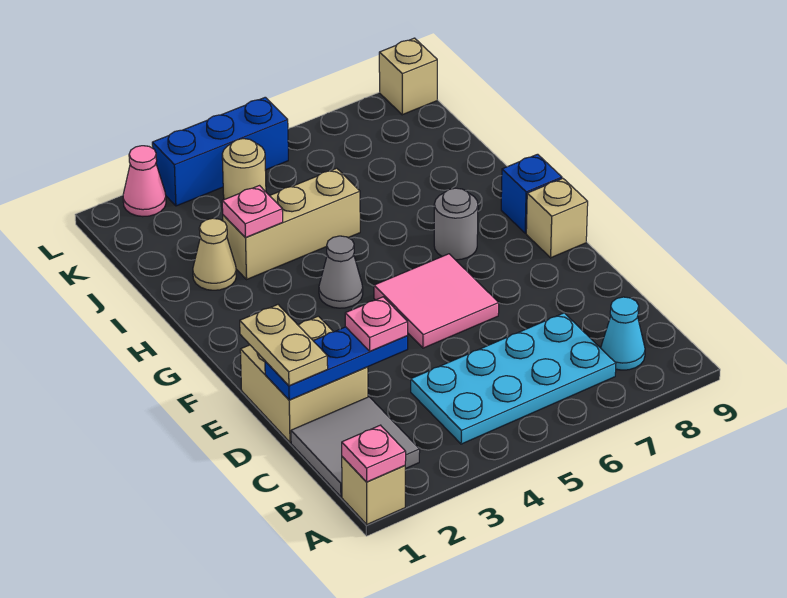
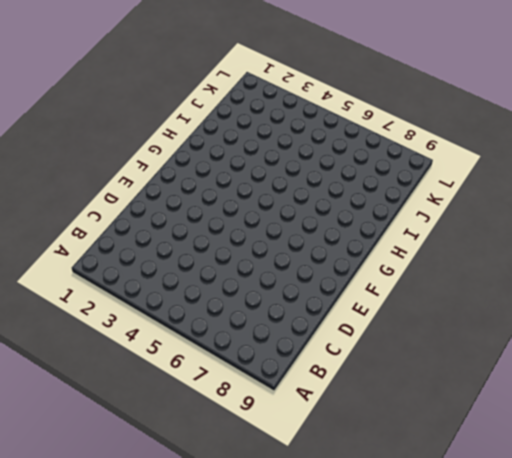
none -> tan brick A1 level 1
none -> grey tile B1:C2 level 1
none -> cyan plate B4:C7 level 1

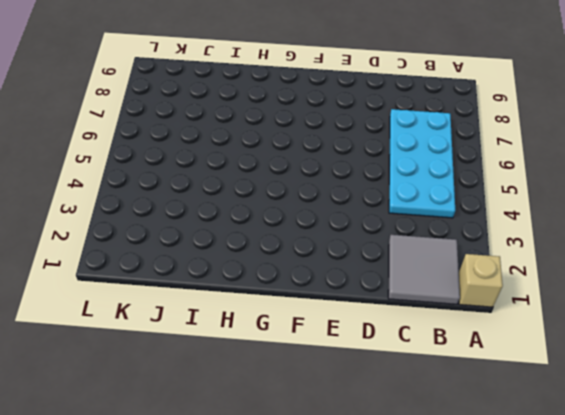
none -> cyan cone B8 level 1
none -> tan brick D1:E2 level 1
none -> pink tile E5:F6 level 1

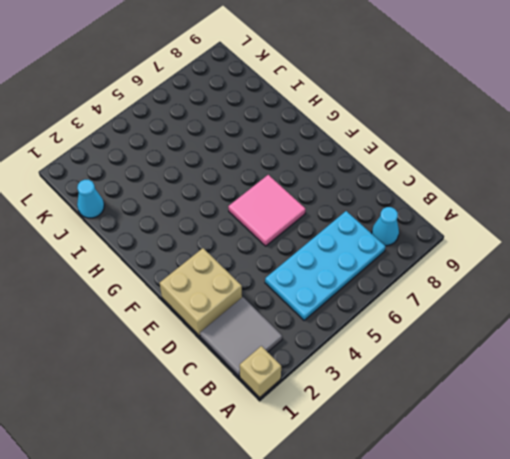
cyan cone J1 level 1 -> none
none -> tan brick F9 level 1
none -> grey cone G4 level 1
none -> grey round brick G7 level 1

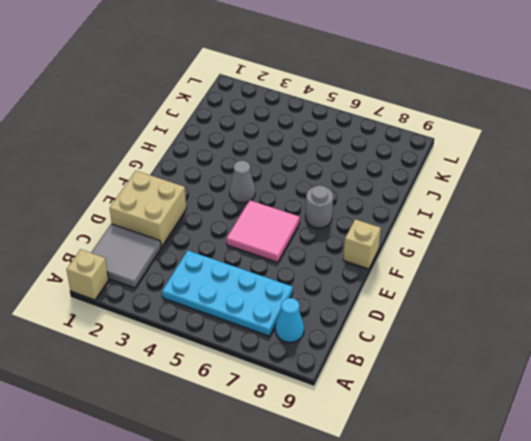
none -> blue brick G9 level 1
none -> tan cone I2 level 1
none -> tan brick I3:I5 level 1

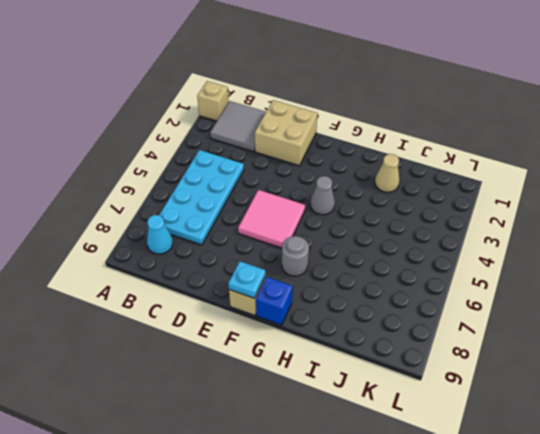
cyan plate F9 level 2 -> none
none -> tan brick I3:I5 level 1
none -> tan round brick K4 level 1
none -> pink cone L2 level 1

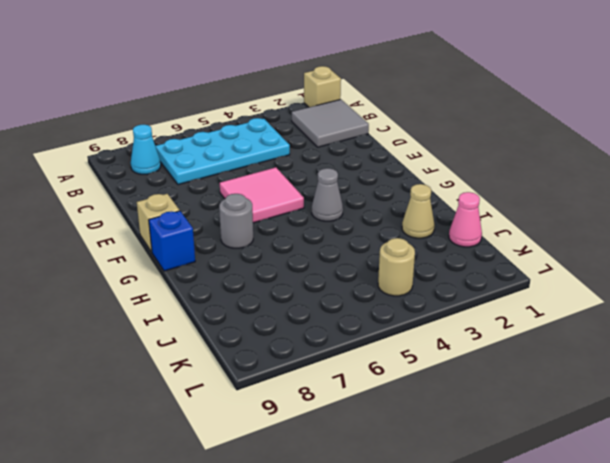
pink cone J1 level 1 -> pink cone L2 level 1
none -> tan brick D1:E2 level 1
none -> tan brick I3:I5 level 1
none -> blue brick L3:L5 level 1

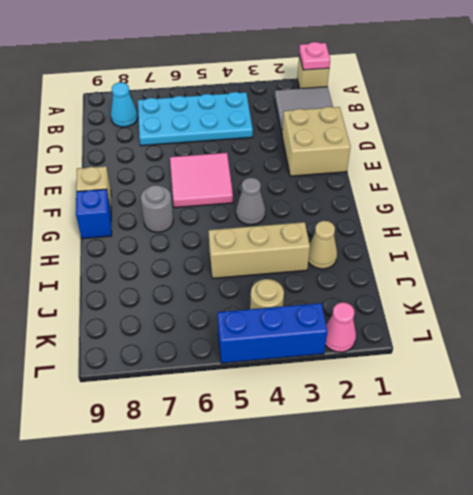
none -> tan brick L9 level 1
none -> blue plate D1:D3 level 2
none -> pink plate I3 level 2

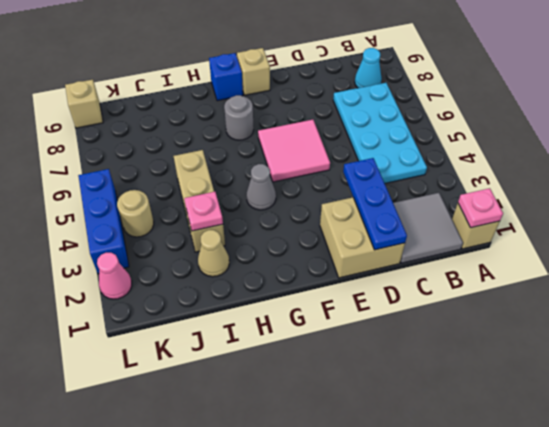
none -> tan plate D1:E1 level 3
none -> pink plate D3 level 3

